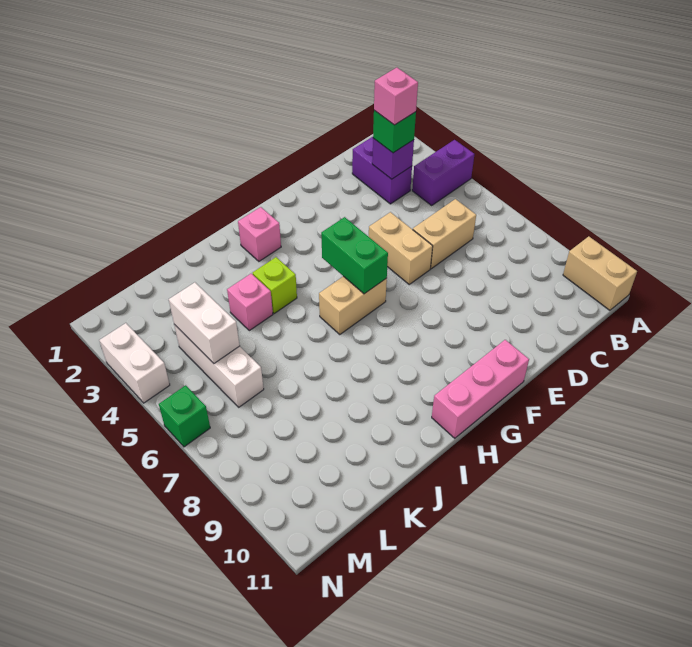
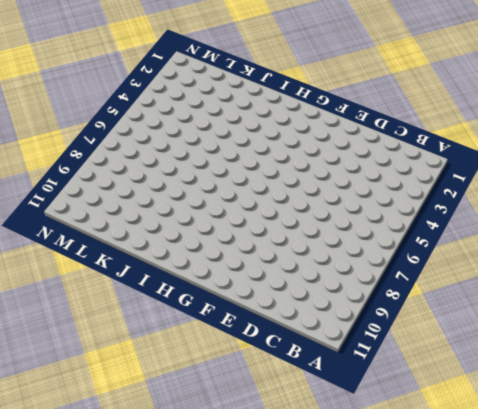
none -> purple brick A4:B4 level 1
none -> tan brick A10:A11 level 1
none -> purple brick C2:C3 level 1

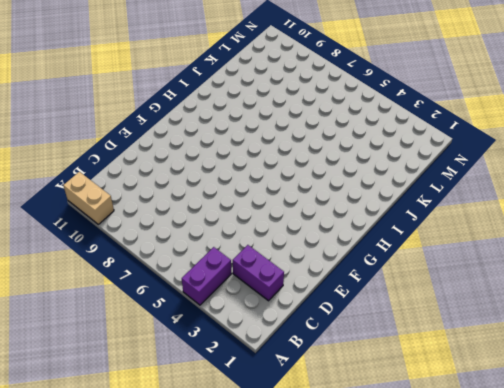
none -> tan brick C6:D6 level 1
none -> tan brick E5:E6 level 1
none -> pink brick F11:H11 level 1

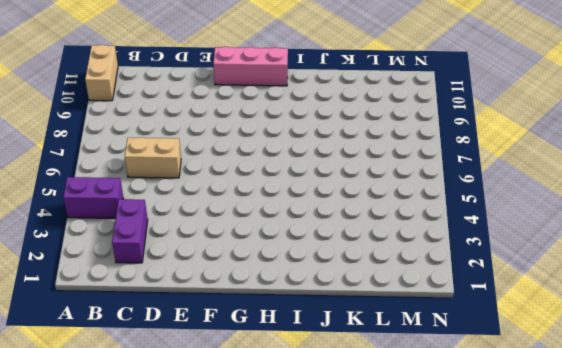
none -> tan brick E5:E6 level 1
none -> tan brick G6:H6 level 1
none -> pink brick H2 level 1

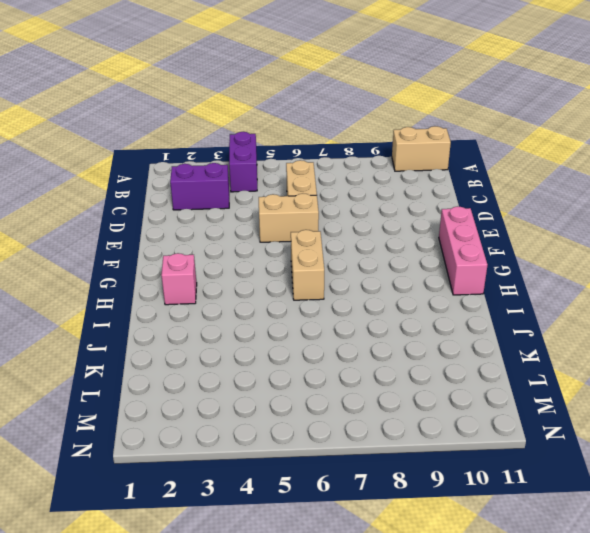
none -> lime brick I4 level 1
none -> pink brick J4 level 1
none -> white brick L4:L6 level 1

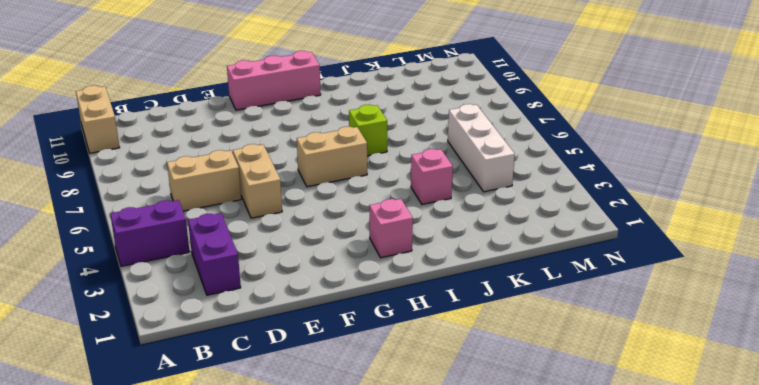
lime brick I7 level 1 -> lime brick I4 level 1
none -> white brick N3:N4 level 1
none -> green brick N6 level 1
none -> purple brick C3 level 2

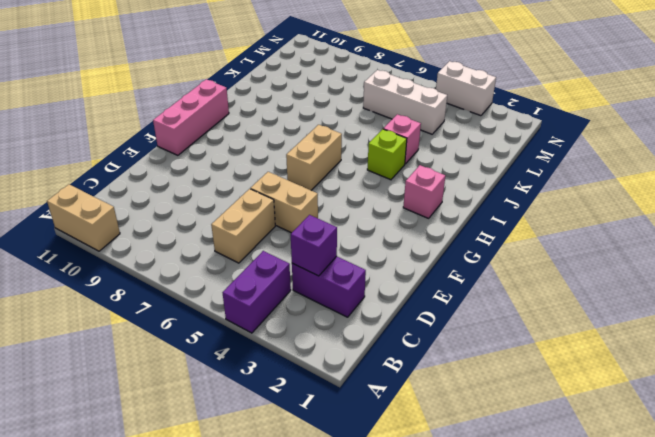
none -> green brick N6 level 1
none -> green brick G5:G6 level 2
none -> white brick L4:L5 level 2

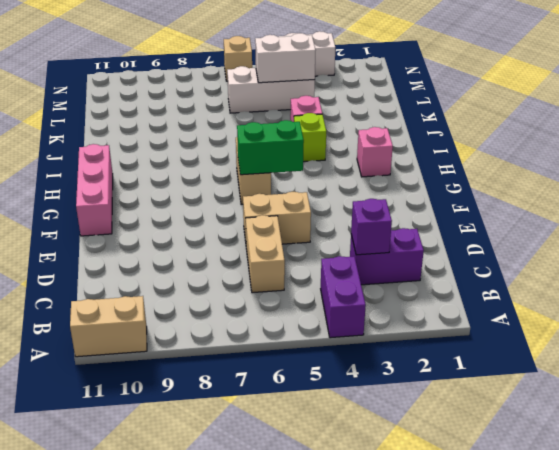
tan brick N6 level 1 -> green brick N6 level 1
none -> green brick C3 level 3
none -> pink brick C3 level 4

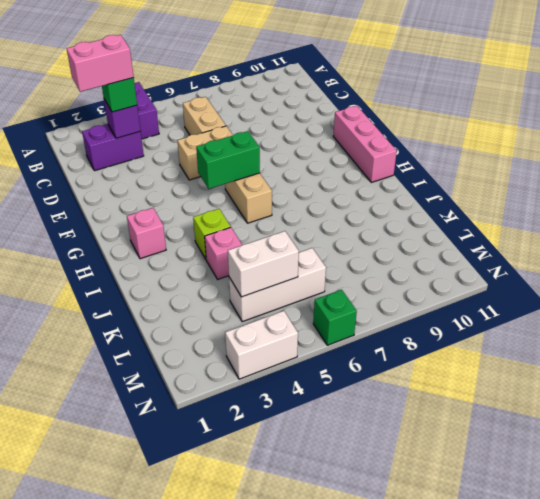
pink brick C2:C3 level 4 -> pink brick C3 level 4
none -> tan brick A10:A11 level 1

